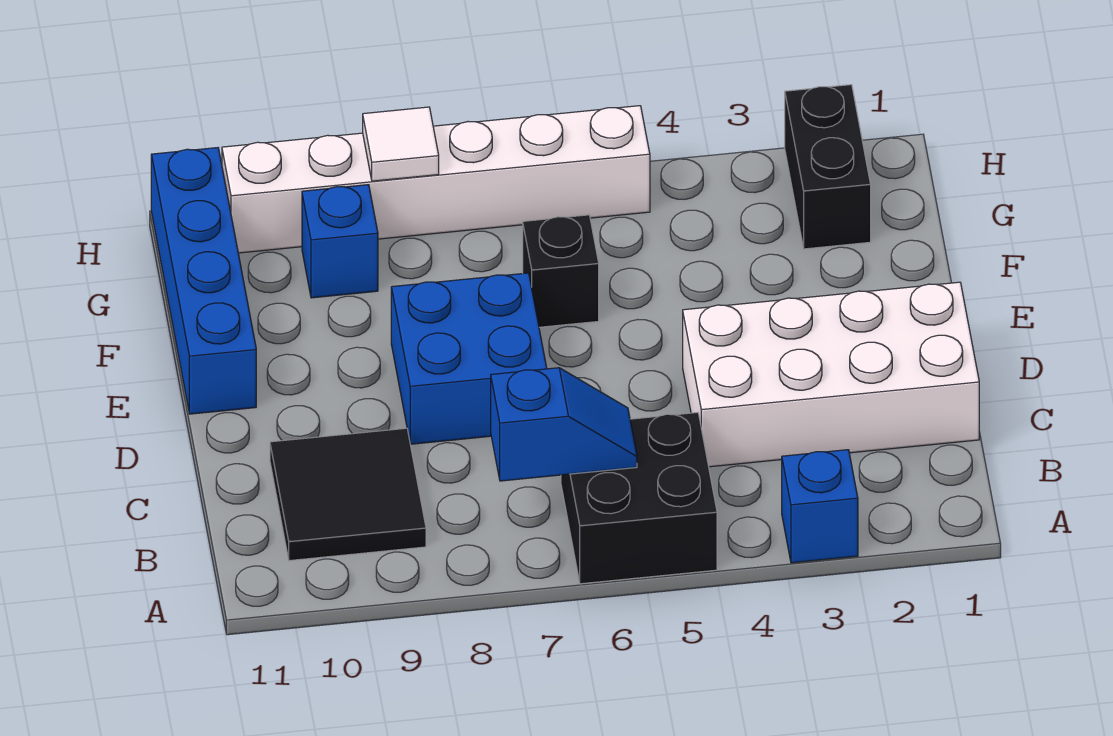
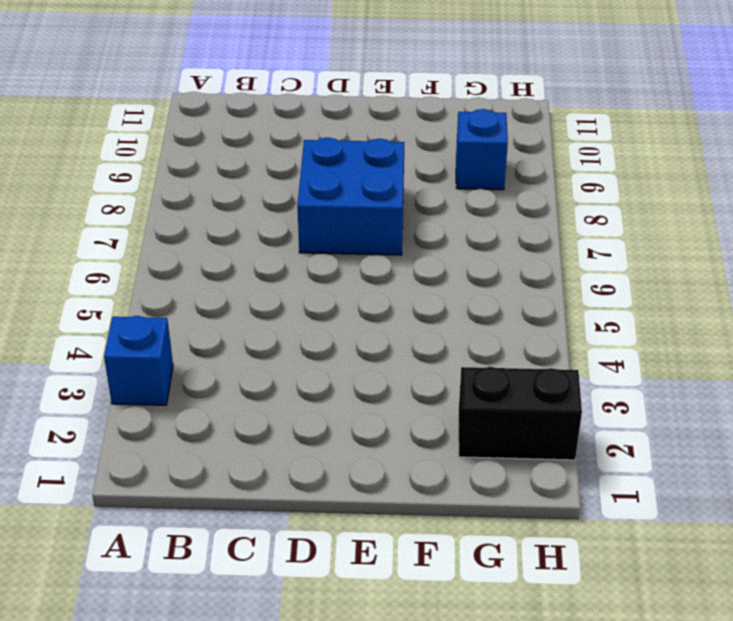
none -> black brick A5:B6 level 1
none -> black tile B9:C10 level 1
none -> white brick C1:D4 level 1

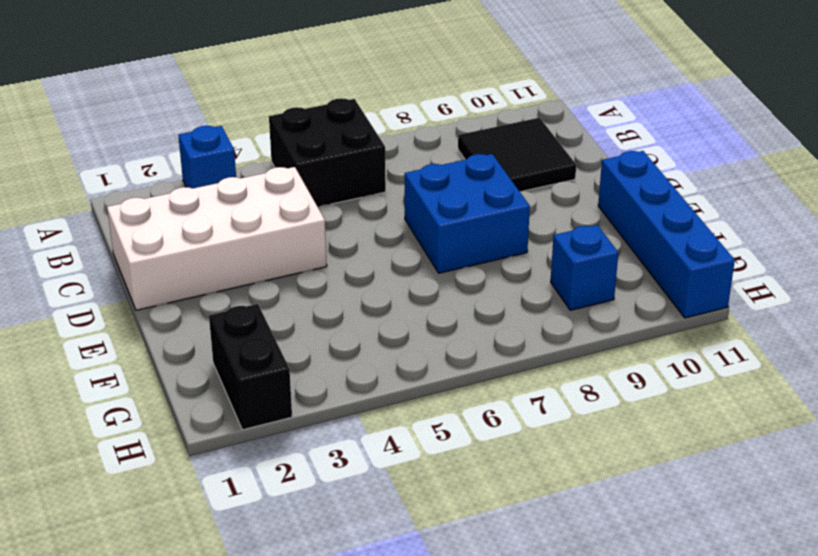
none -> black brick F6 level 1
none -> white brick H5:H10 level 1
none -> blue slope B6:B7 level 2 top 7

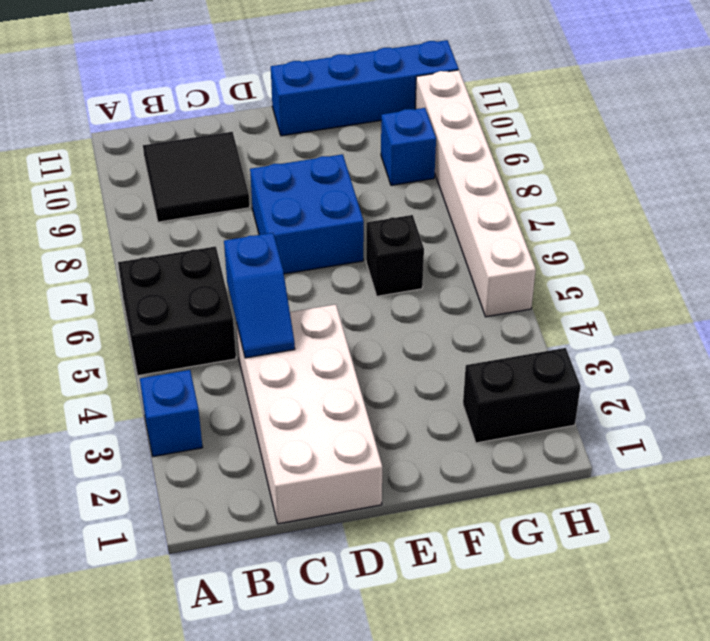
blue slope C4:C5 level 2 top 5 -> blue slope B6:B7 level 2 top 7
none -> white tile H8 level 2

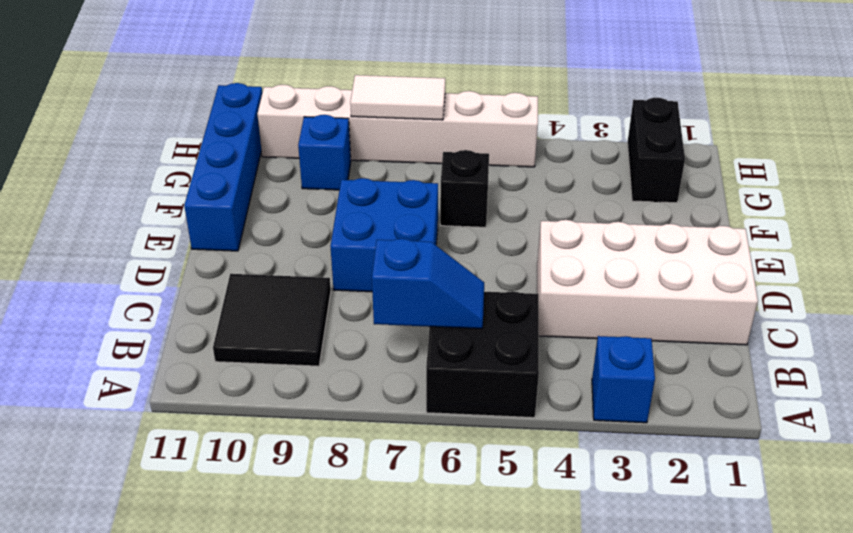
white tile H7:H8 level 2 -> white tile H8 level 2

